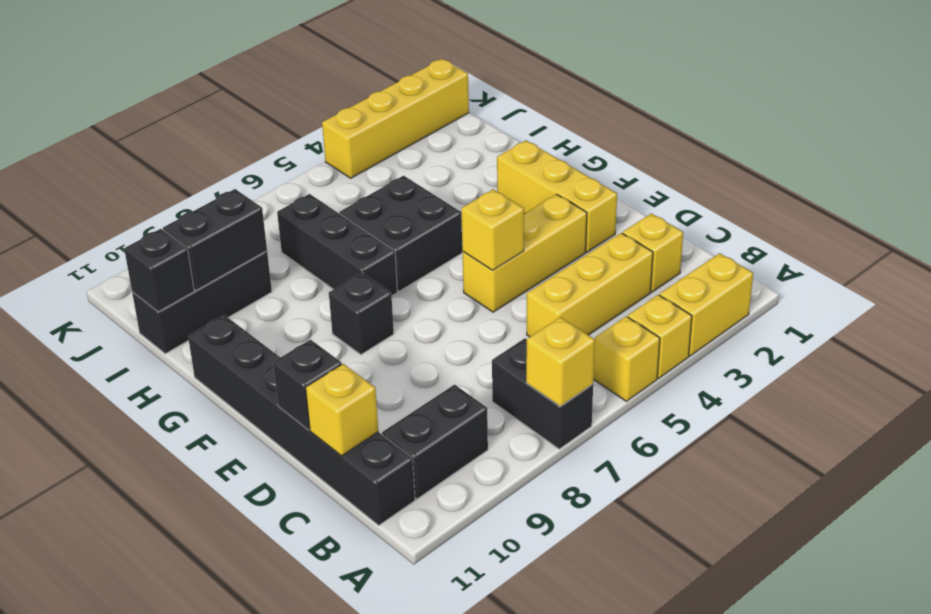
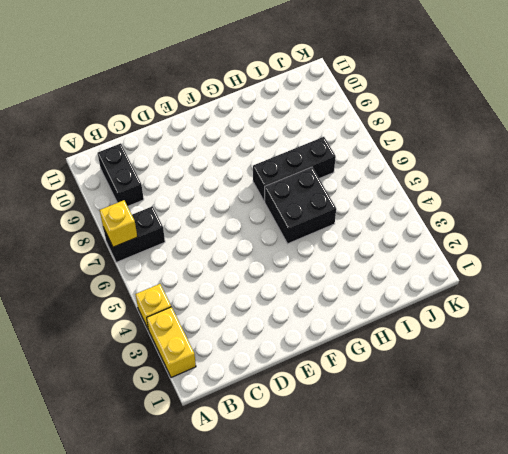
none -> yellow brick A5 level 1
none -> black brick B11:G11 level 1
none -> yellow brick C2 level 1

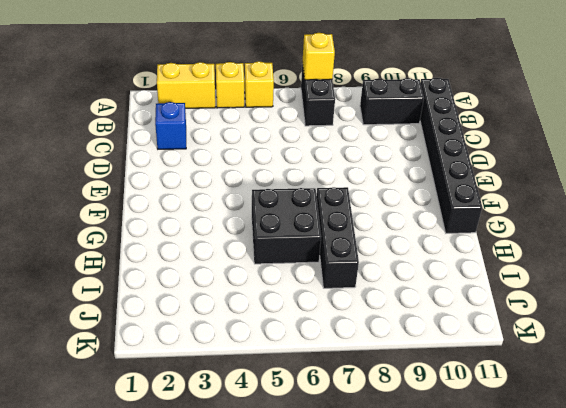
blue brick C2 level 1 -> yellow brick C2 level 1
none -> yellow brick C3:C5 level 1
none -> yellow brick E2:G2 level 1
none -> yellow brick E3:E5 level 1

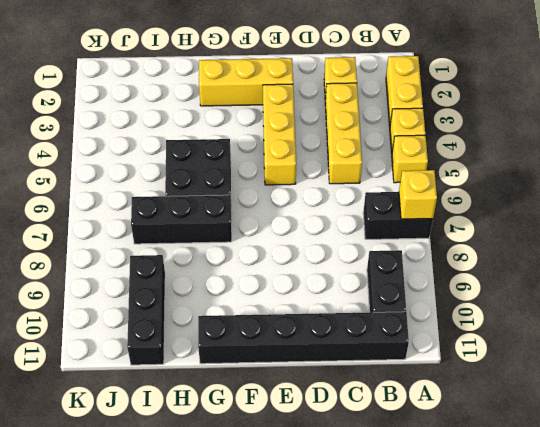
none -> black brick F8 level 1
none -> yellow brick K1:K4 level 1
none -> yellow brick C11 level 2

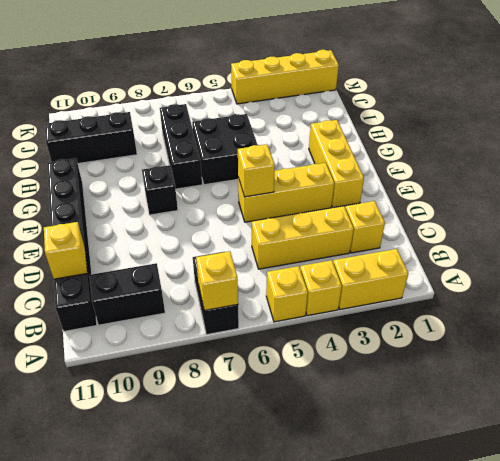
none -> black brick D11 level 2
none -> black brick I9:I10 level 2
none -> black brick I11 level 2

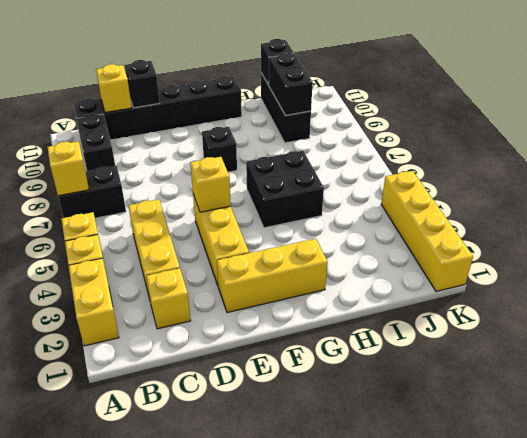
none -> black brick G7:I7 level 1

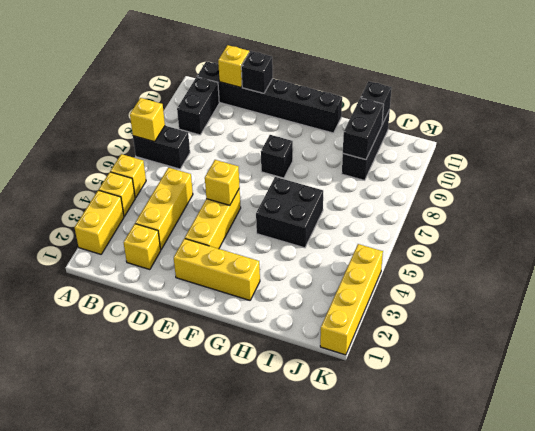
none -> black brick G7:I7 level 1

